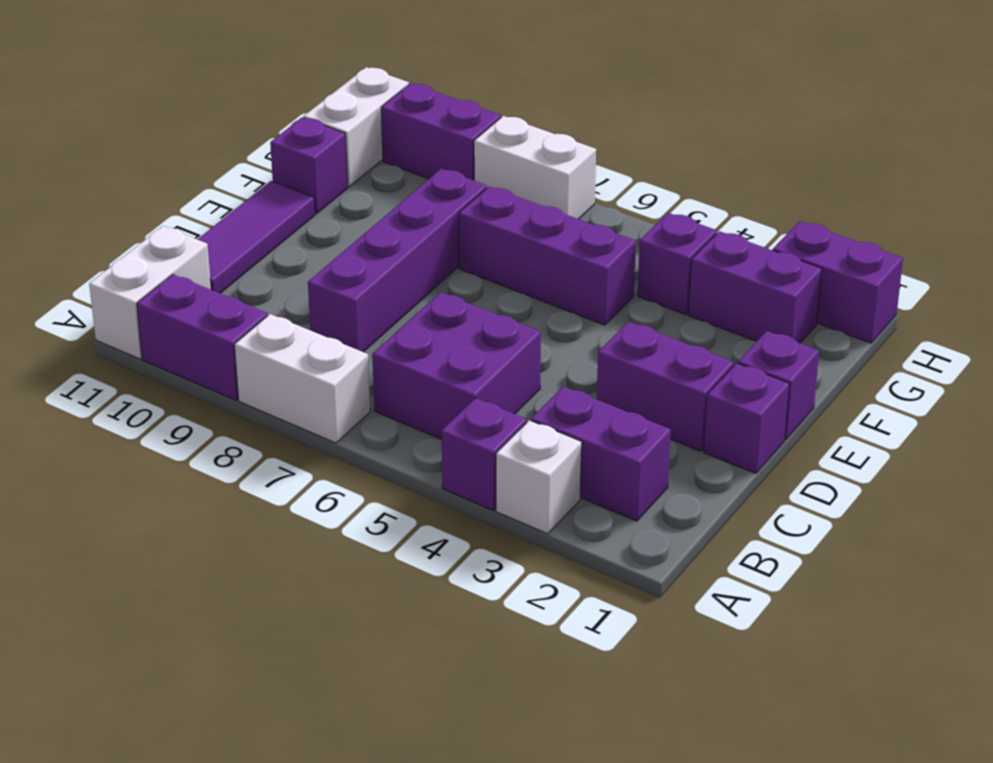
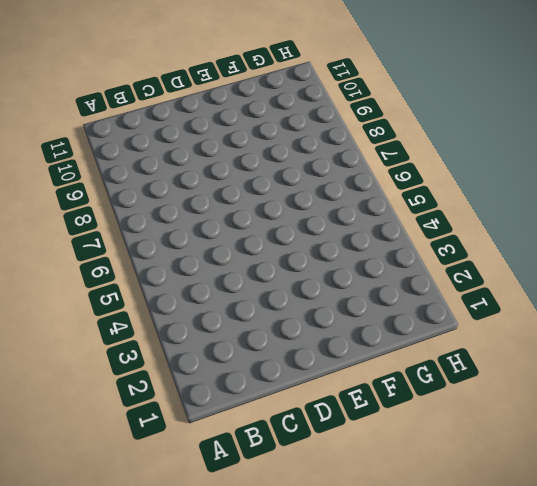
none -> white brick A3 level 1
none -> purple brick A4 level 1
none -> white brick A7:A8 level 1

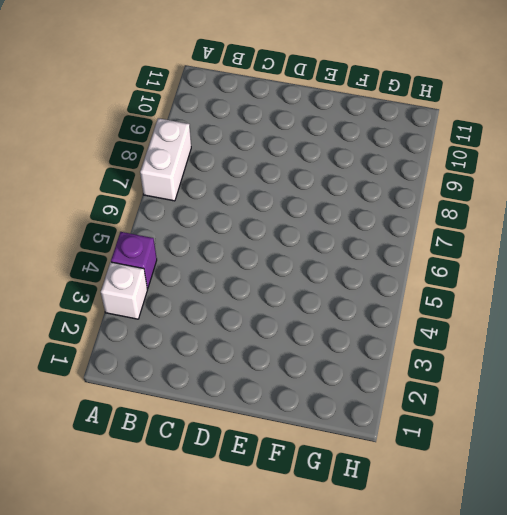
none -> purple brick A9:A10 level 1
none -> white brick A11:B11 level 1
none -> purple brick B2:B3 level 1

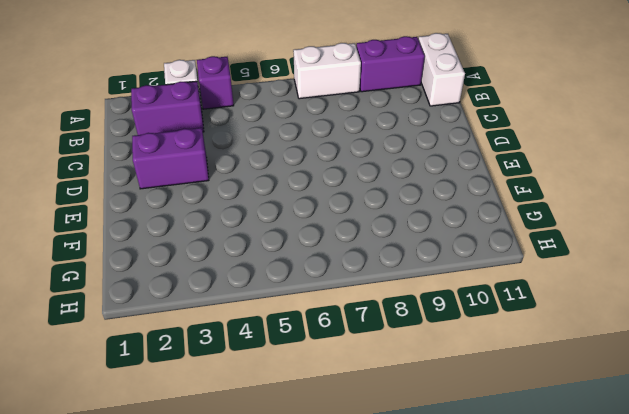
none -> purple brick B5:C6 level 1
none -> purple brick C8:F8 level 1
none -> purple tile C11:E11 level 1

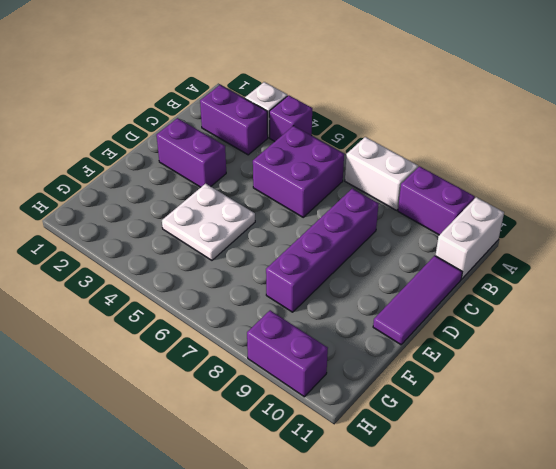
white plate E4:F5 level 1 -> purple brick F5:F7 level 1
none -> purple brick D1 level 1
none -> purple brick E1 level 1
none -> purple brick F11 level 1

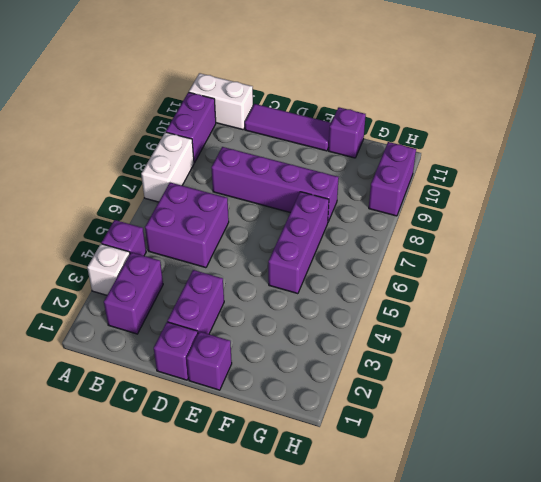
none -> purple brick G2:G3 level 1
none -> purple brick G4 level 1
none -> white brick G11:H11 level 1

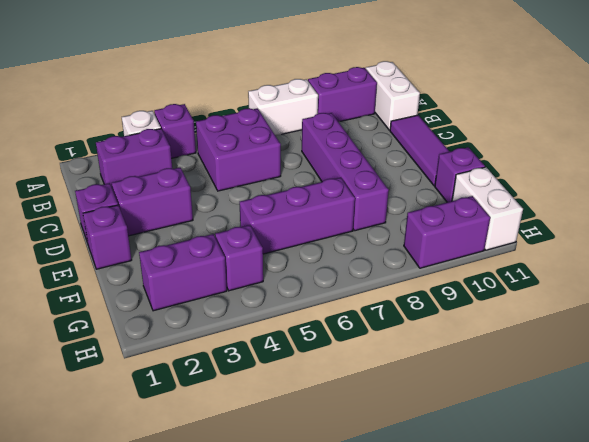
none -> purple brick H1:H2 level 1
none -> white brick H7:H8 level 1

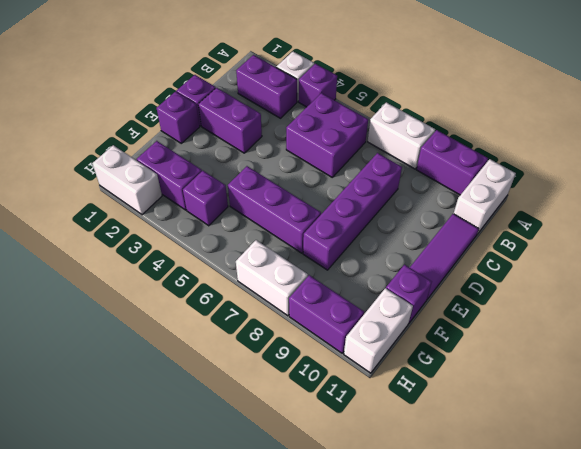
white brick H1:H2 level 1 -> purple brick H1:H2 level 1

